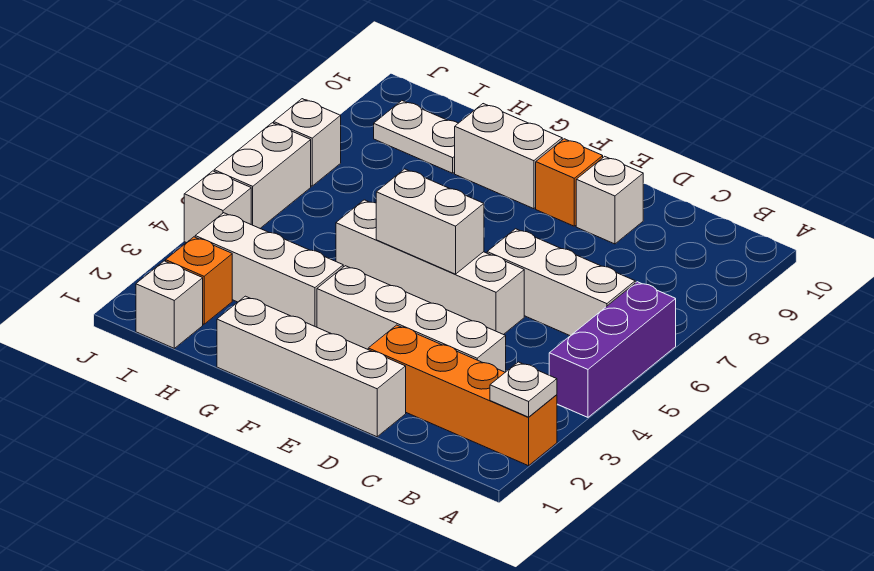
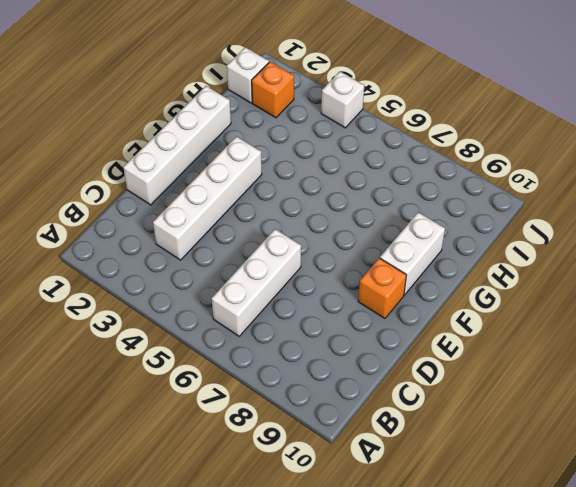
none -> orange brick A2:D2 level 1
none -> purple brick A4:A6 level 1
none -> white brick D5:G5 level 1

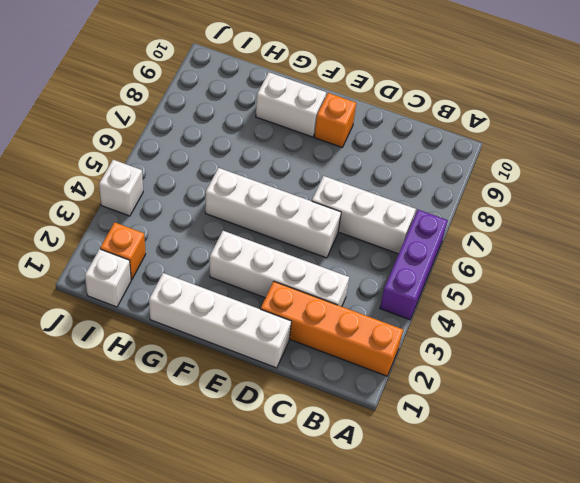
none -> white brick D9 level 1
none -> white brick G3:I3 level 1
none -> white plate H9:I9 level 1

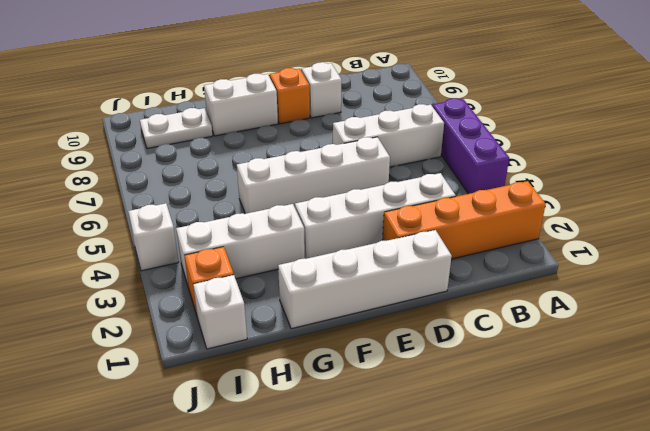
none -> white brick J5:J6 level 1
none -> white brick J7 level 1
none -> white plate A2 level 2

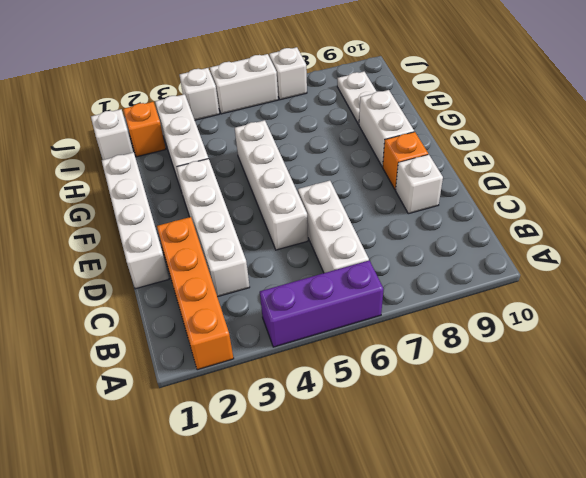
none -> white plate A2 level 2
none -> white brick E5:F5 level 2

